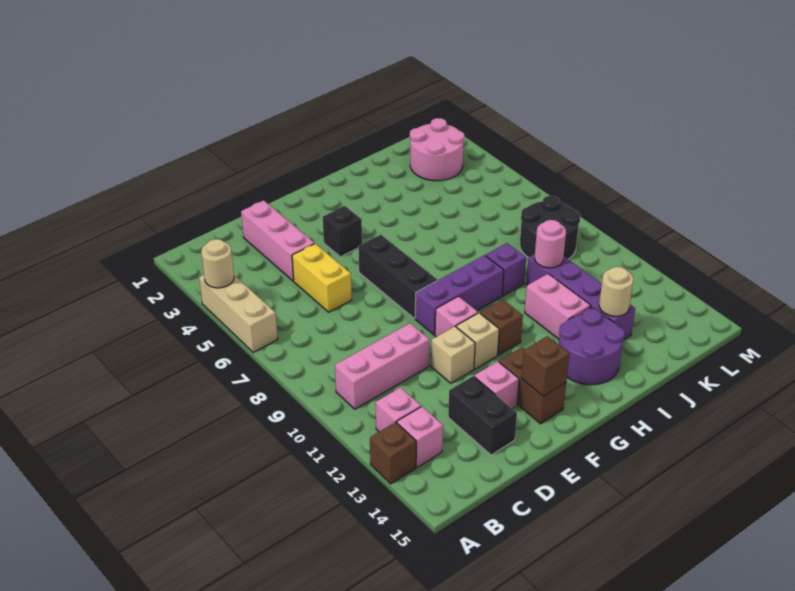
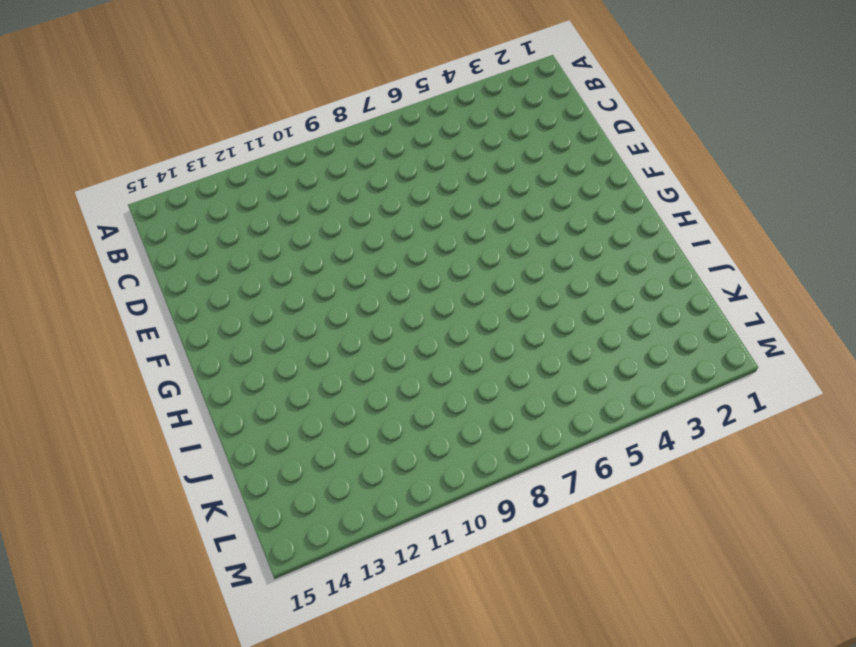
none -> tan brick A4:A6 level 1
none -> brown brick A13 level 1
none -> pink brick B10:D10 level 1

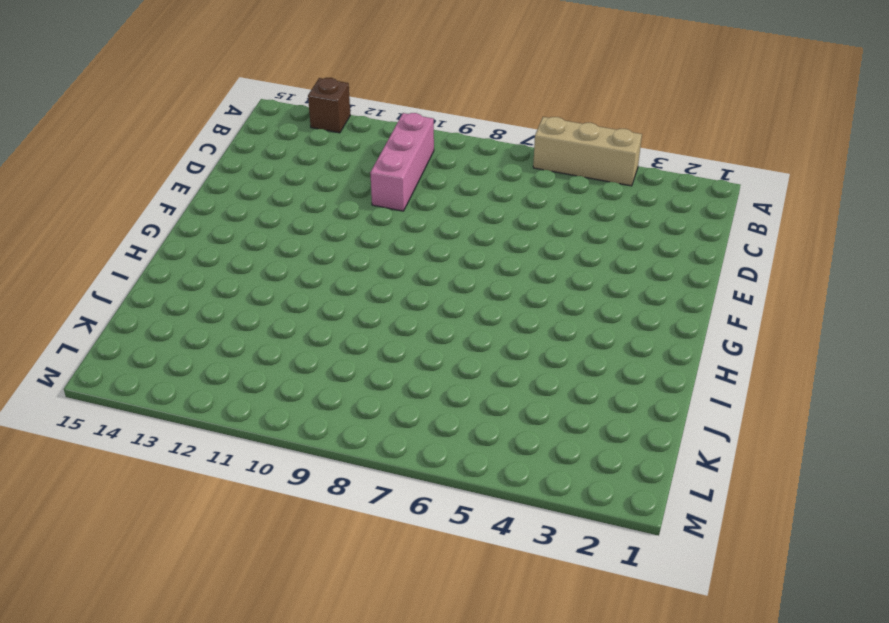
none -> pink brick B12 level 1
none -> pink brick B13 level 1
none -> pink brick D2:D4 level 1

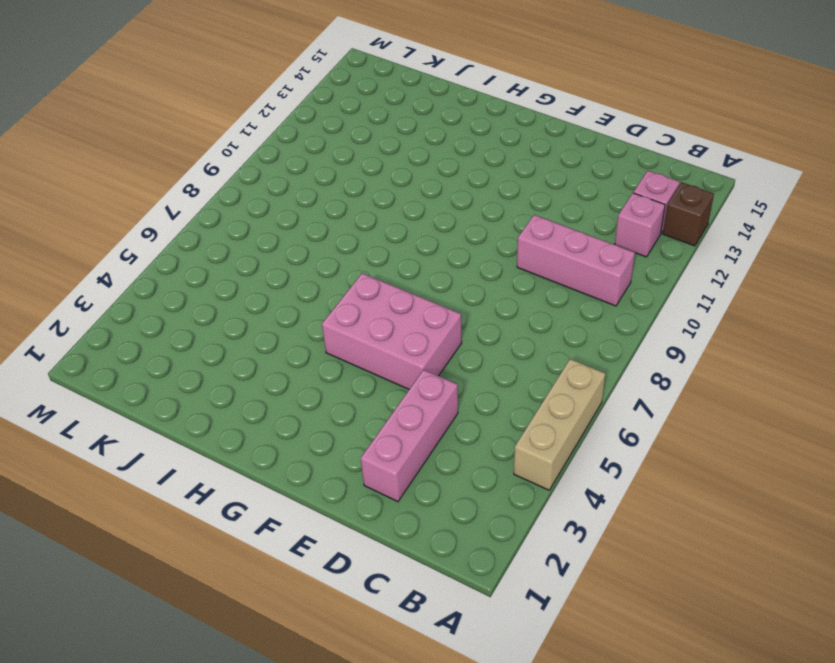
pink brick E5:G6 level 1 -> black brick F6:F8 level 1
none -> yellow brick D5:D6 level 1
none -> black brick D13:D14 level 1
none -> tan brick E11 level 1

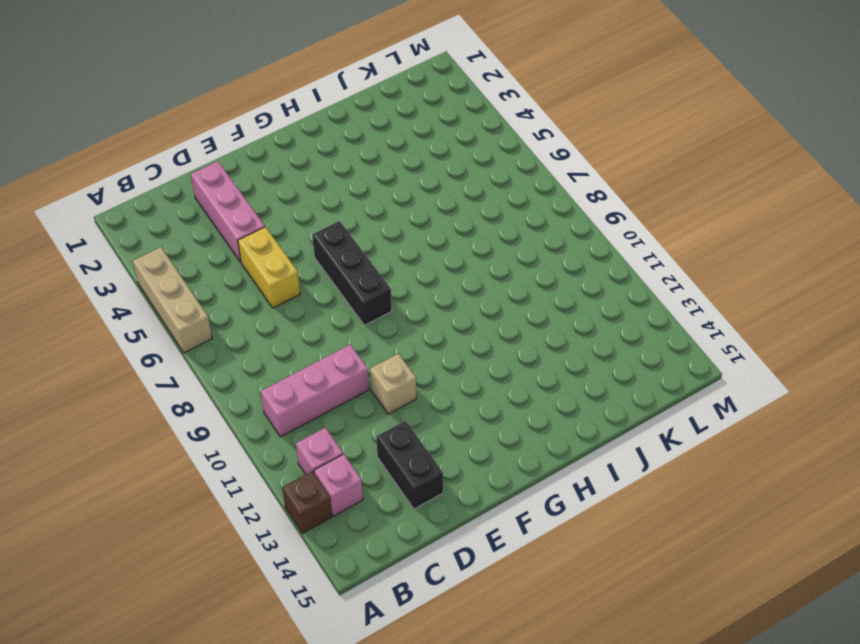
none -> pink brick E13 level 1
none -> black brick F4 level 1
none -> purple brick F9:H9 level 1

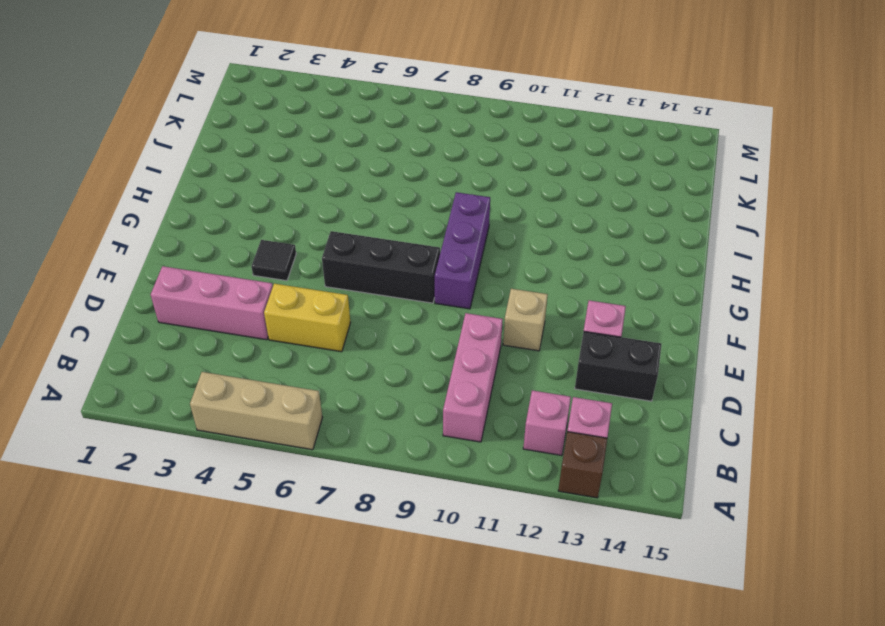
black tile F4 level 1 -> black brick F4 level 1
none -> pink brick F10 level 1
none -> tan brick F11 level 1
none -> brown brick F13:F14 level 1

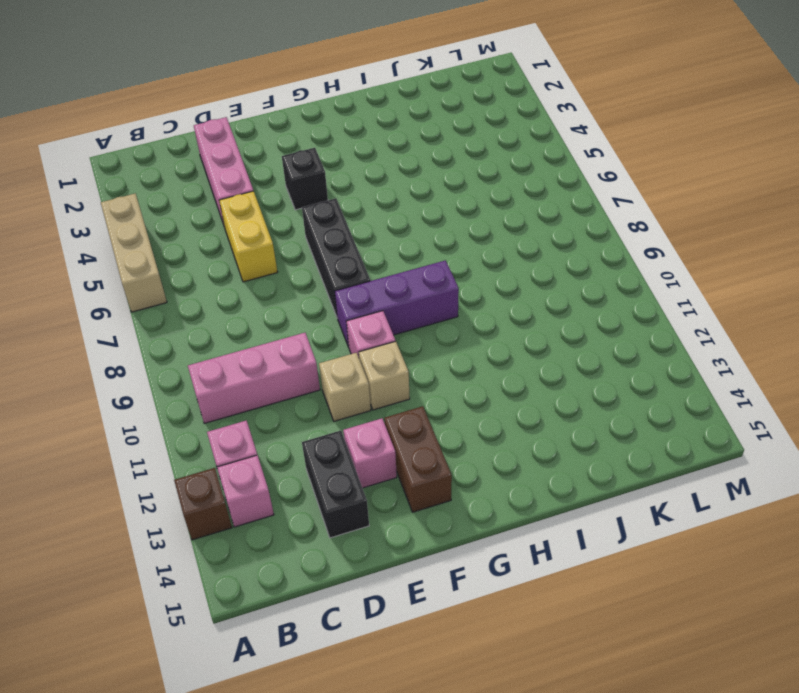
none -> brown brick G11 level 1
none -> purple round brick H13:I14 level 1
none -> purple brick I9 level 1

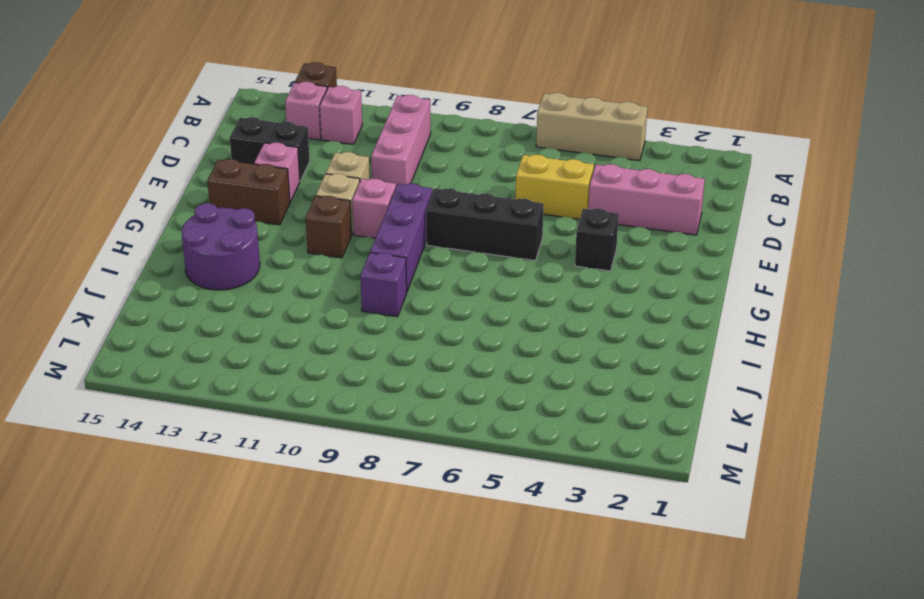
none -> pink brick I11:I12 level 1
none -> purple brick J10:J13 level 1
none -> pink round brick K2:L3 level 1

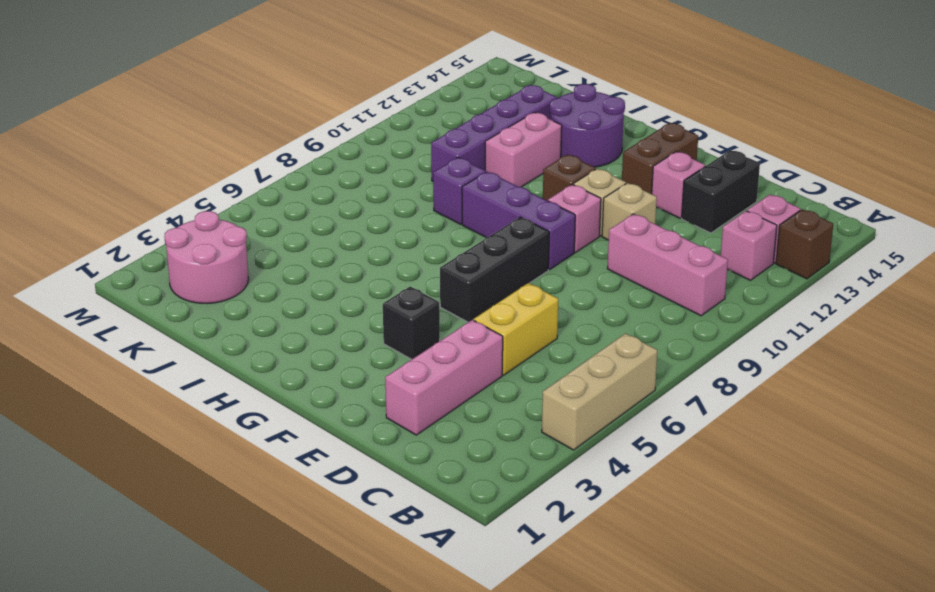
none -> black round brick K8:L9 level 1
none -> tan round brick A4 level 2
none -> brown brick F14 level 2

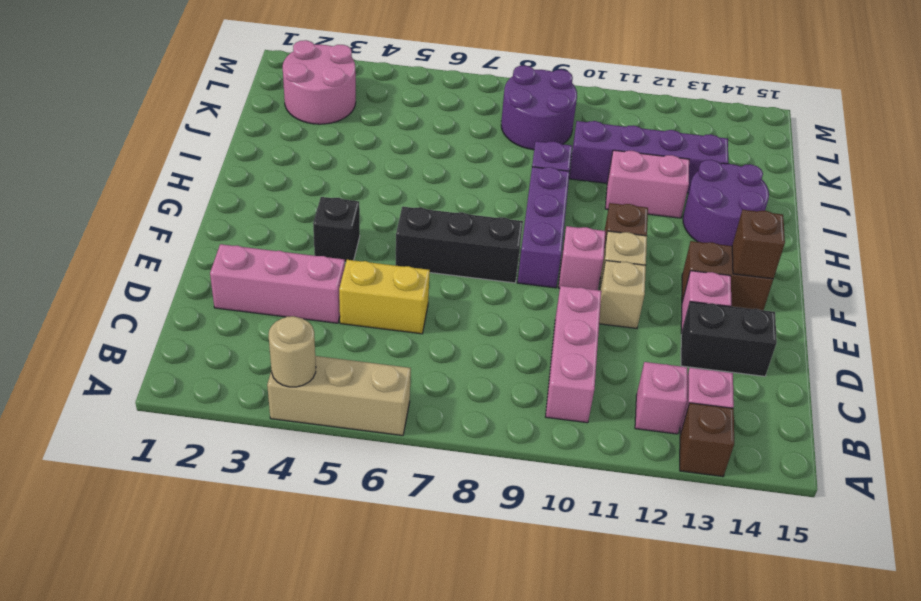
purple round brick K8:L9 level 1 -> black round brick K8:L9 level 1
none -> pink round brick J10 level 2
none -> tan round brick J13 level 2

